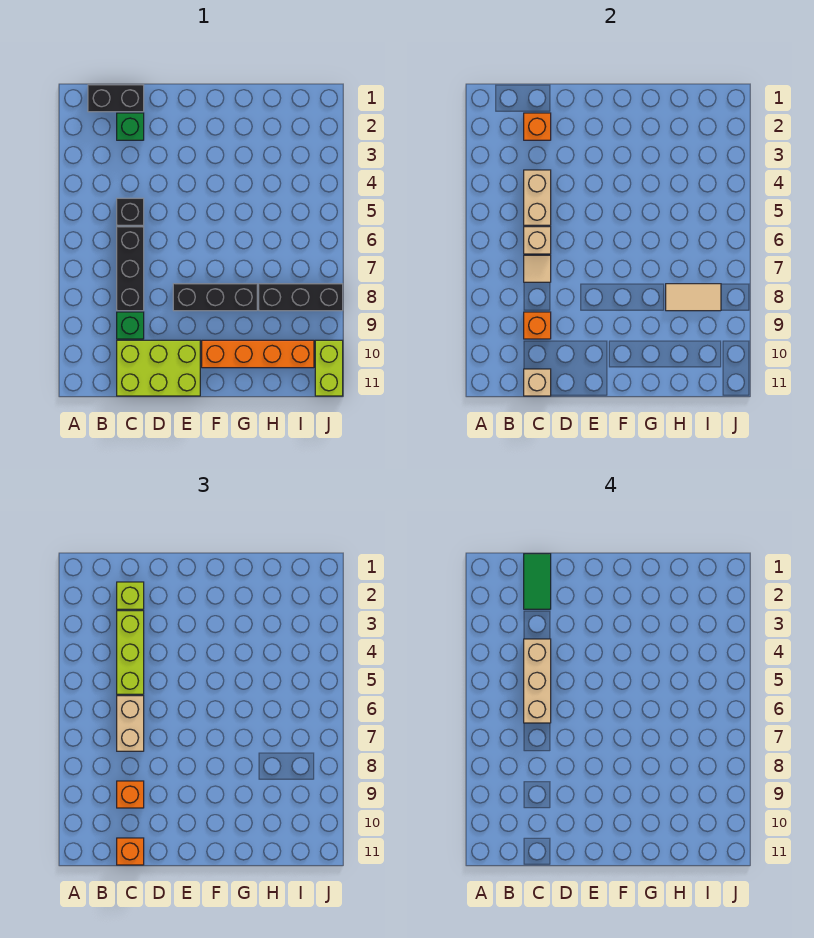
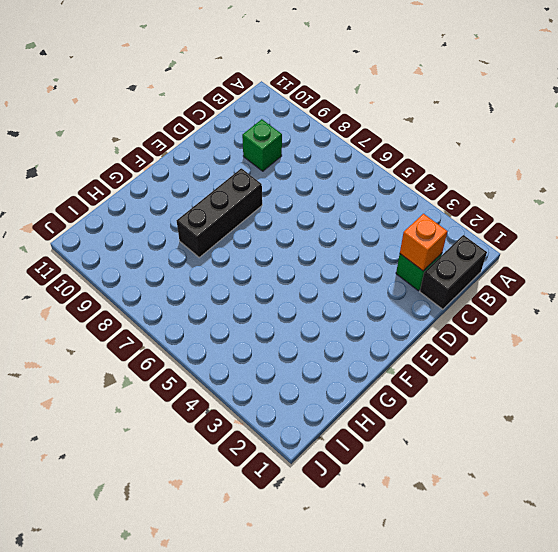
none -> black brick C5 level 1
none -> black brick C6:C8 level 1
none -> lime brick C10:E11 level 1

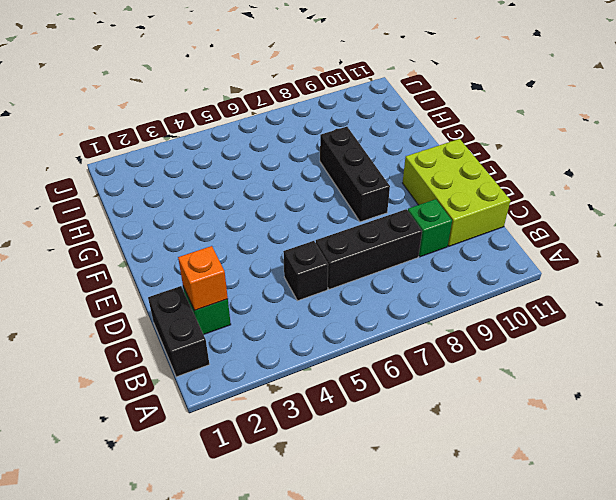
none -> orange brick F10:I10 level 1
none -> black brick H8:J8 level 1
none -> lime brick J10:J11 level 1

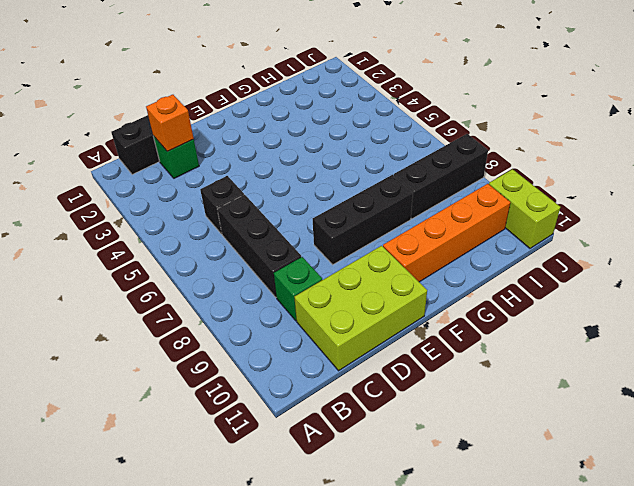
none -> tan brick C4:C5 level 2
none -> tan brick C6 level 2
none -> tan tile C7 level 2

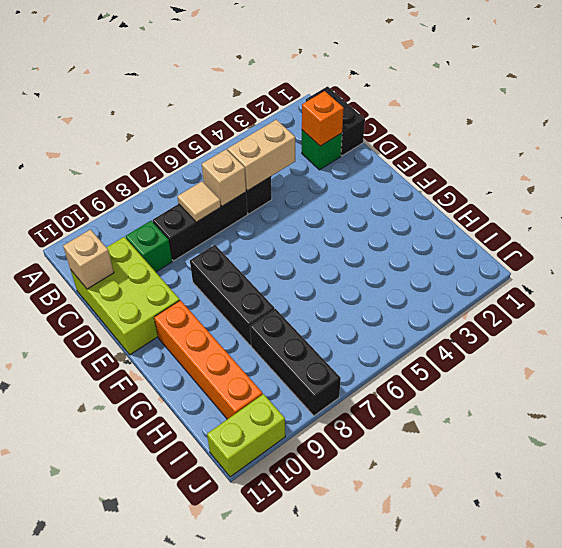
none -> orange brick C9 level 2
none -> tan tile H8:I8 level 2
none -> lime brick C2 level 3

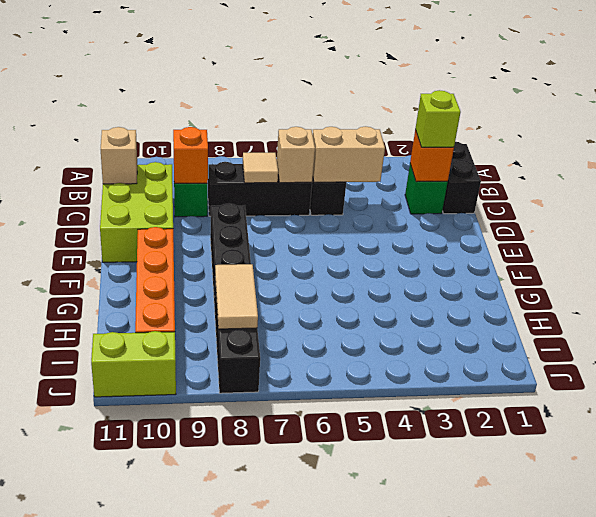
none -> lime brick C3:C5 level 3
none -> tan brick C6:C7 level 3
none -> orange brick C9 level 3

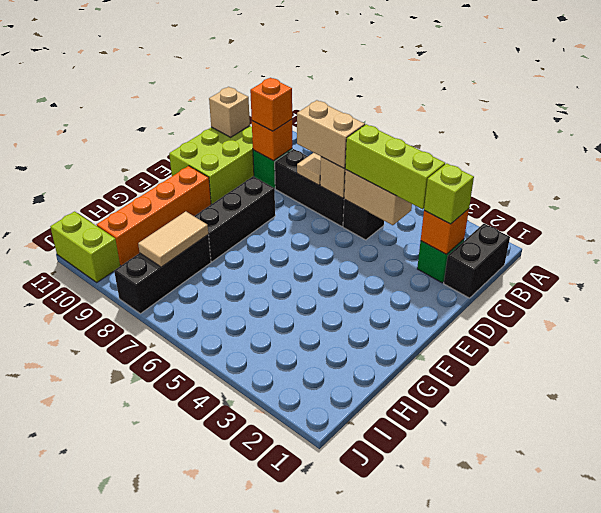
none -> orange brick C11 level 3
none -> green tile C1:C2 level 4
none -> tan brick C4:C6 level 4

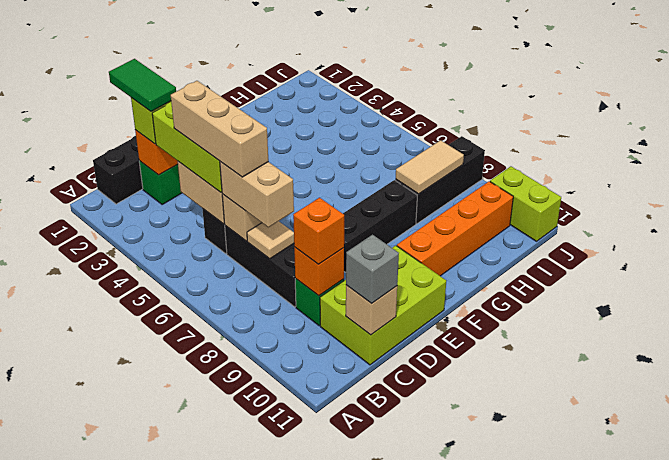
grey brick C11 level 3 -> orange brick C11 level 3

